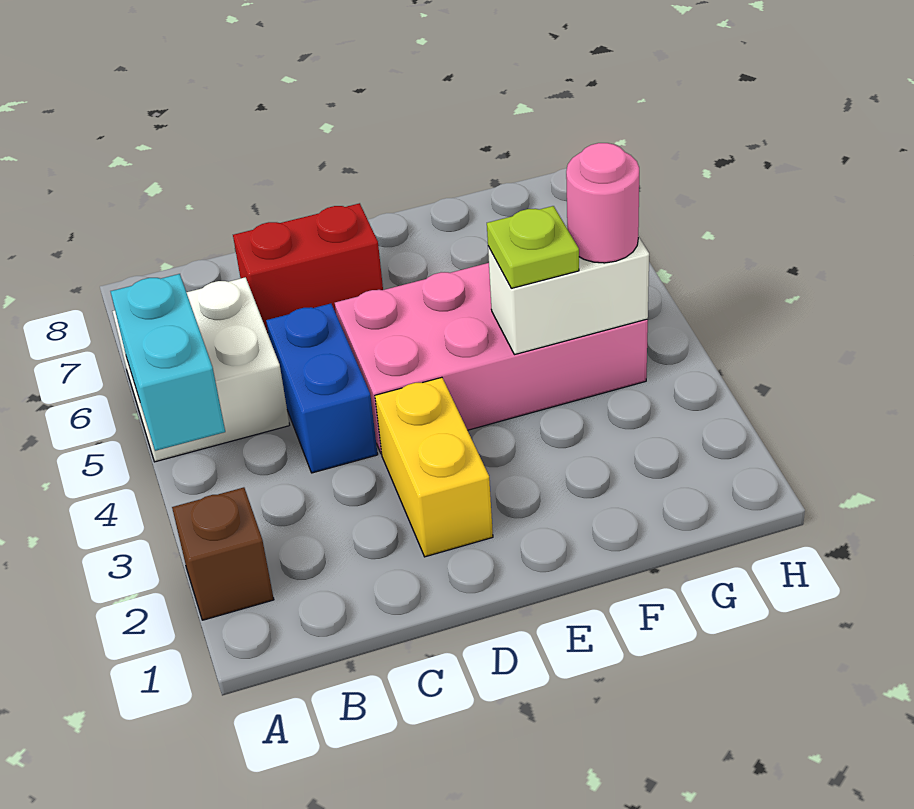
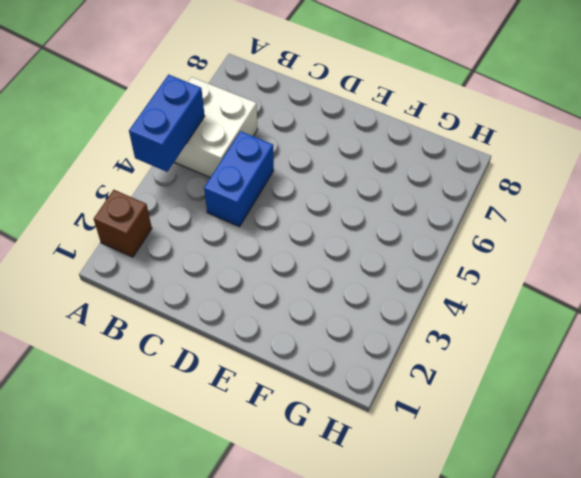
blue brick A4:A5 level 2 -> cyan brick A4:A5 level 2
none -> red brick C7:D7 level 1
none -> yellow brick D2:D3 level 1

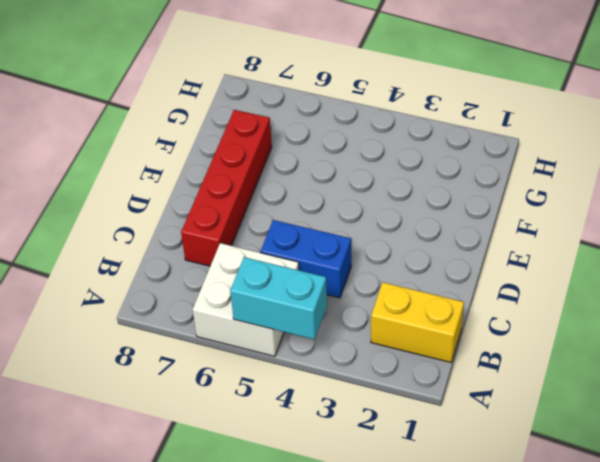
yellow brick B1:B2 level 1 -> yellow brick D2:D3 level 1
red brick C7:F7 level 1 -> red brick C7:D7 level 1
none -> brown brick A2 level 1
none -> pink brick D4:G5 level 1

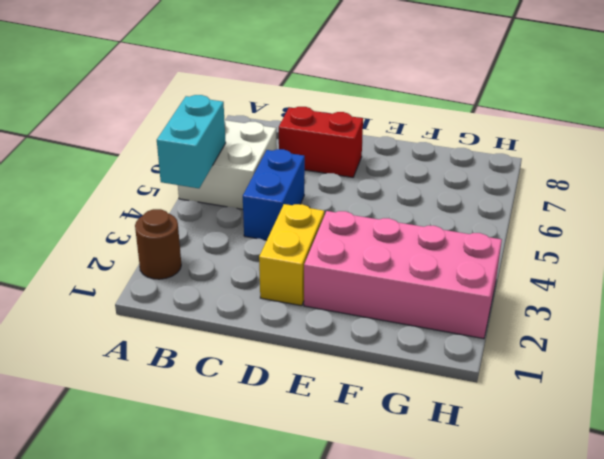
brown round brick A2 level 1 -> brown brick A2 level 1
pink brick E2:H3 level 1 -> pink brick D4:G5 level 1
none -> white brick F4:G4 level 2
none -> lime plate F4 level 3

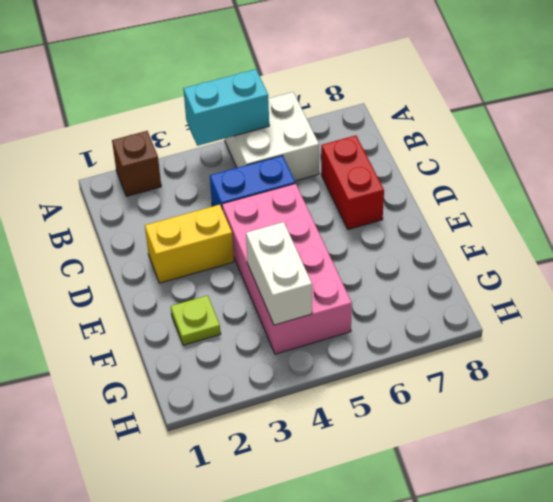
lime plate F2 level 1 -> lime plate F4 level 3
none -> pink round brick G4 level 3

